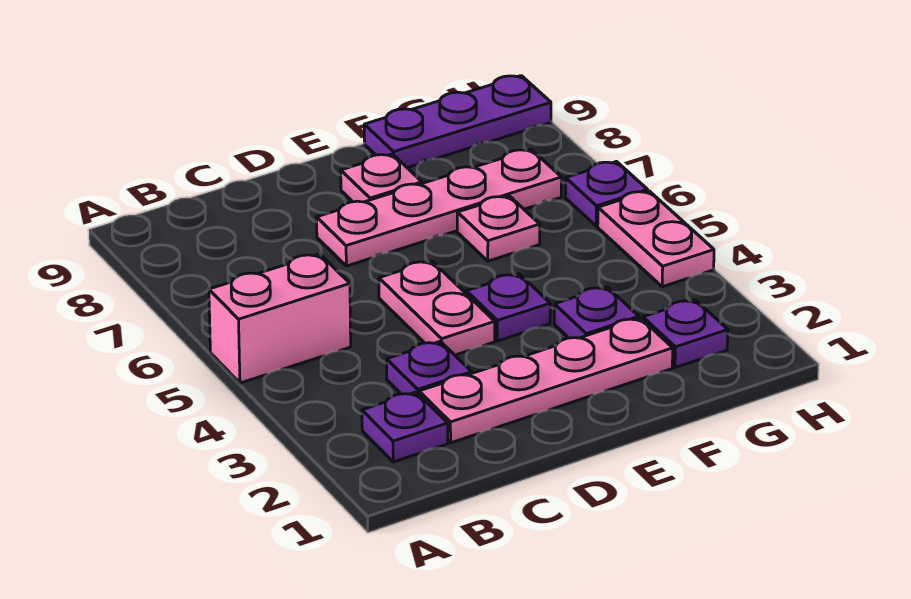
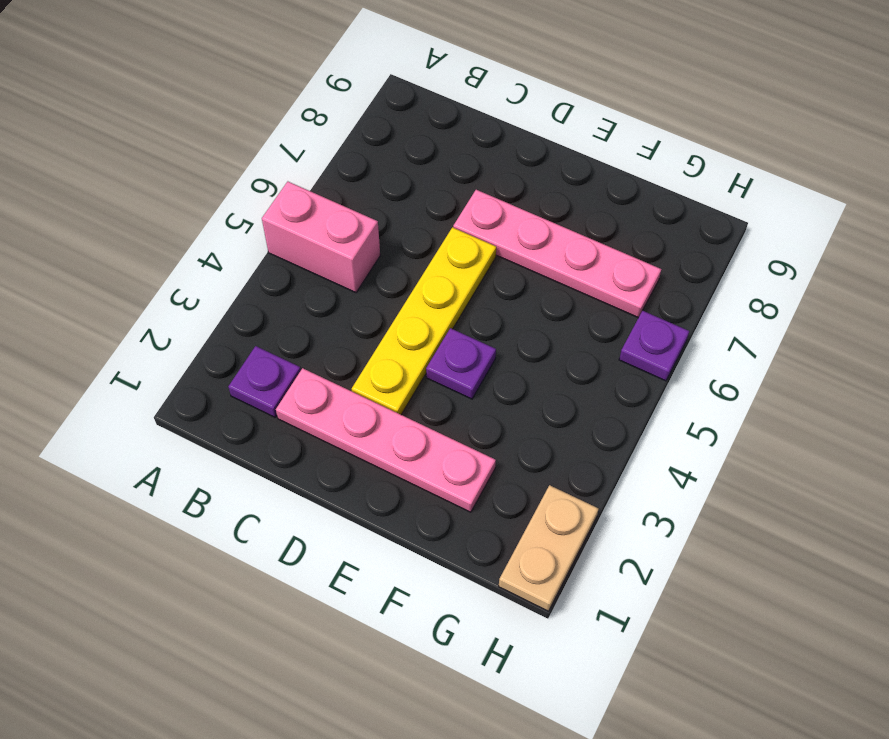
yellow plate D3:D6 level 1 -> pink plate D4:D5 level 1
tan plate H1:H2 level 1 -> none
none -> purple plate C3 level 1
none -> pink plate E8 level 1
none -> purple plate F3 level 1

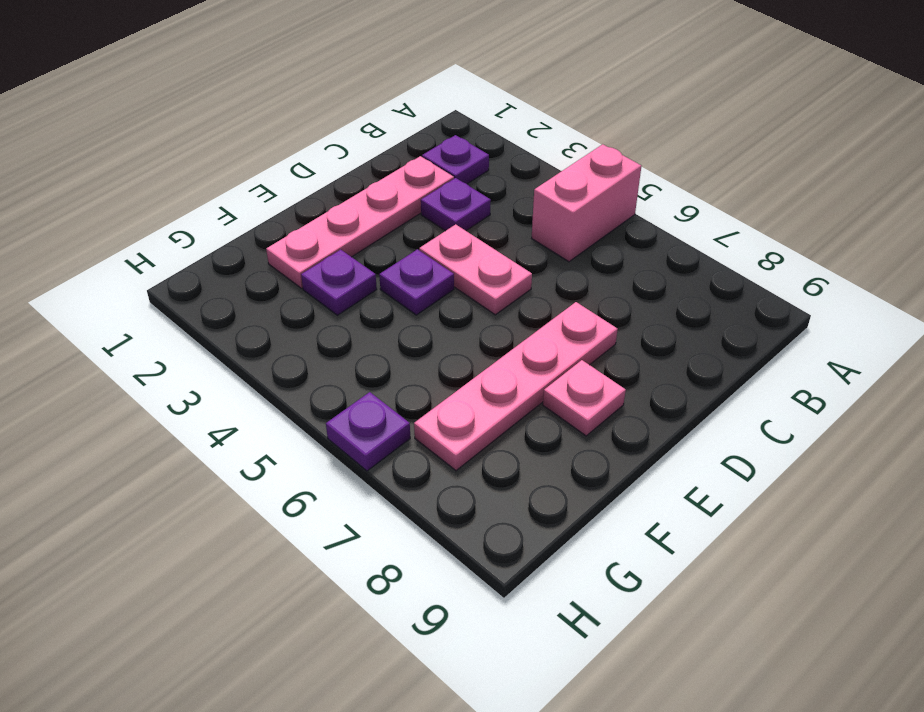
none -> pink plate F6 level 1
none -> purple plate F9:H9 level 1
none -> purple plate G2 level 1

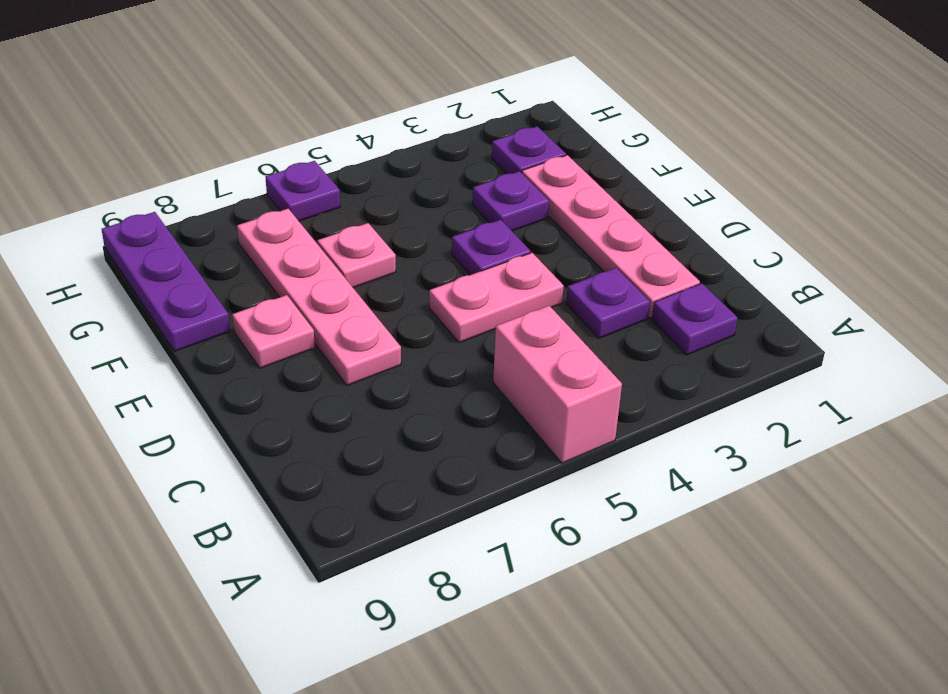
none -> pink plate H4:H5 level 1

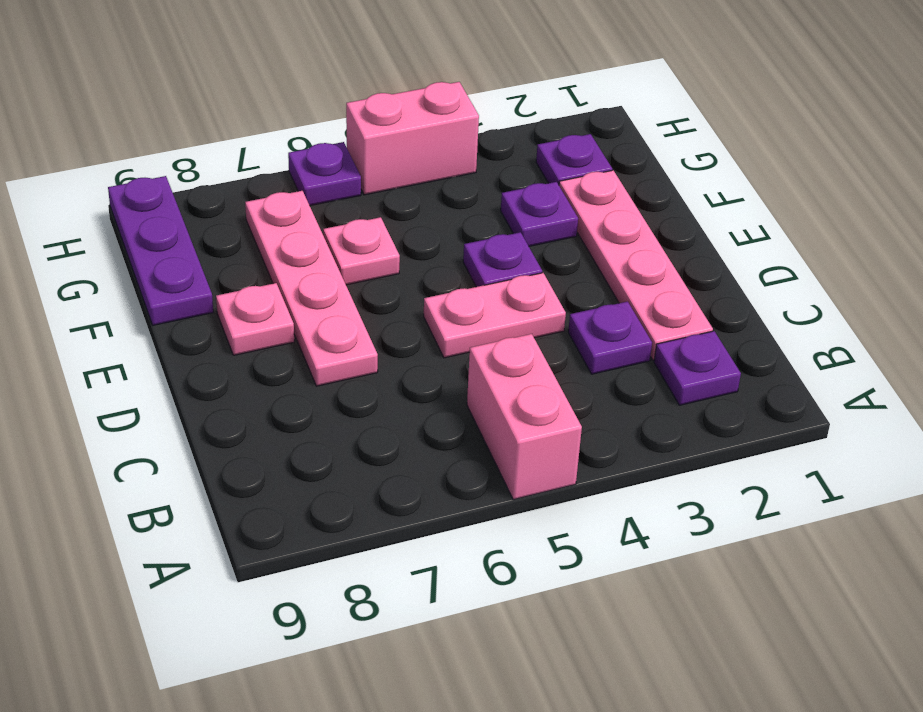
pink brick H4:H5 level 1 -> pink plate H4:H5 level 1

